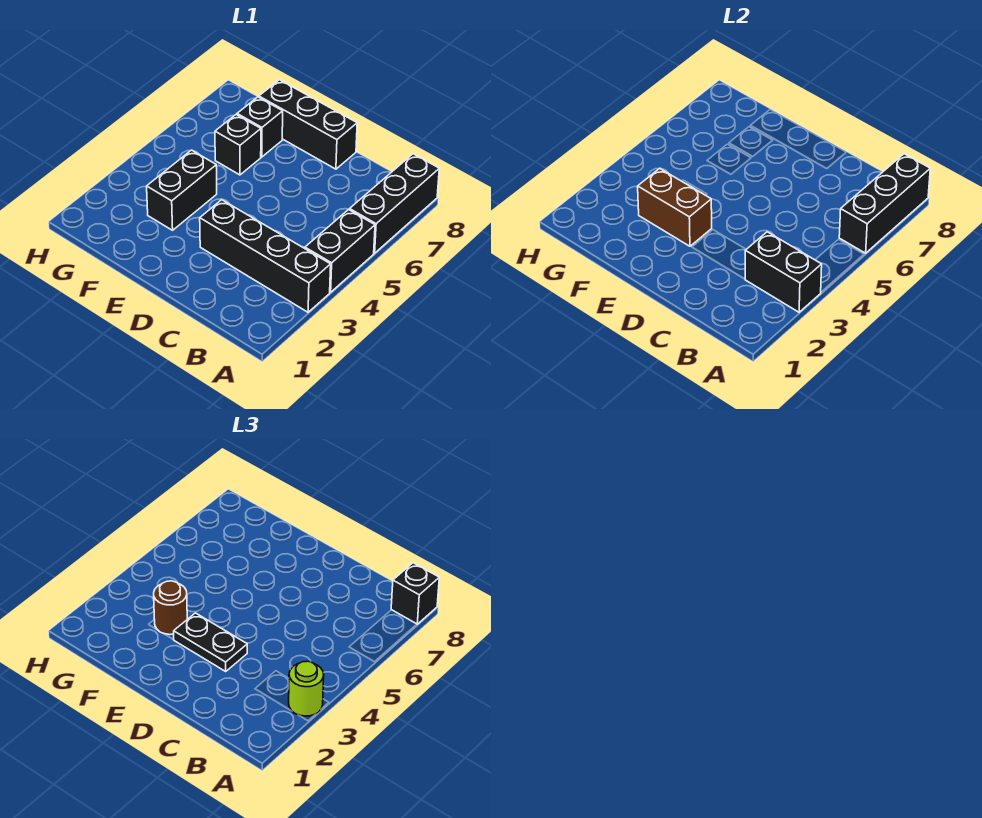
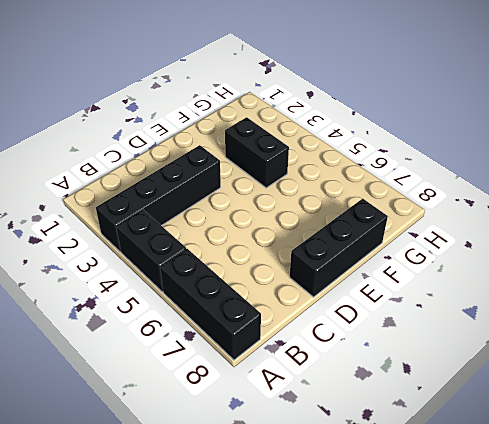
none -> black brick F6 level 1
none -> black brick F7 level 1
none -> black brick A3:B3 level 2

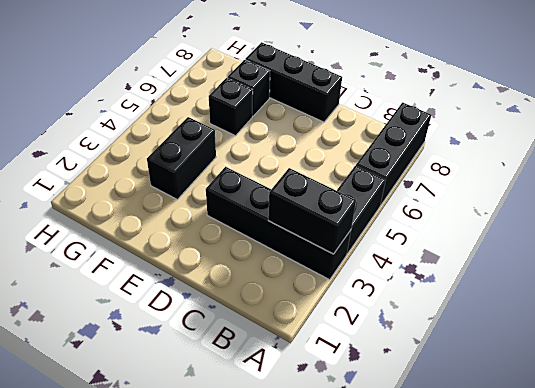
none -> black brick A6:A8 level 2
none -> brown brick E3:F3 level 2
none -> lime round brick A3 level 3

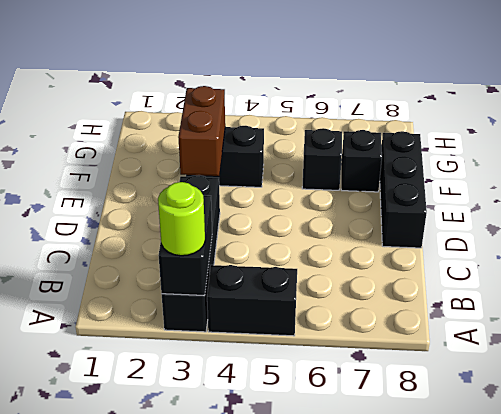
none -> black brick A6:A8 level 1
none -> black brick A6:A8 level 2
none -> black brick A8 level 3

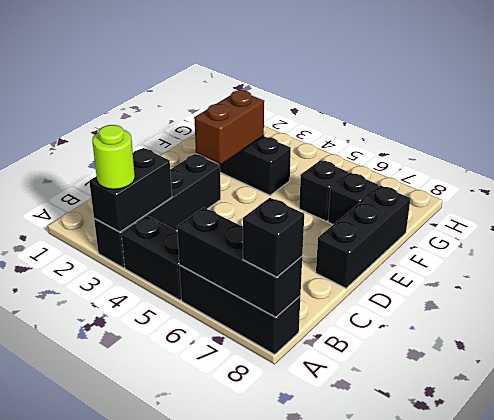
none -> black plate D3:E3 level 3
none -> brown round brick F3 level 3

